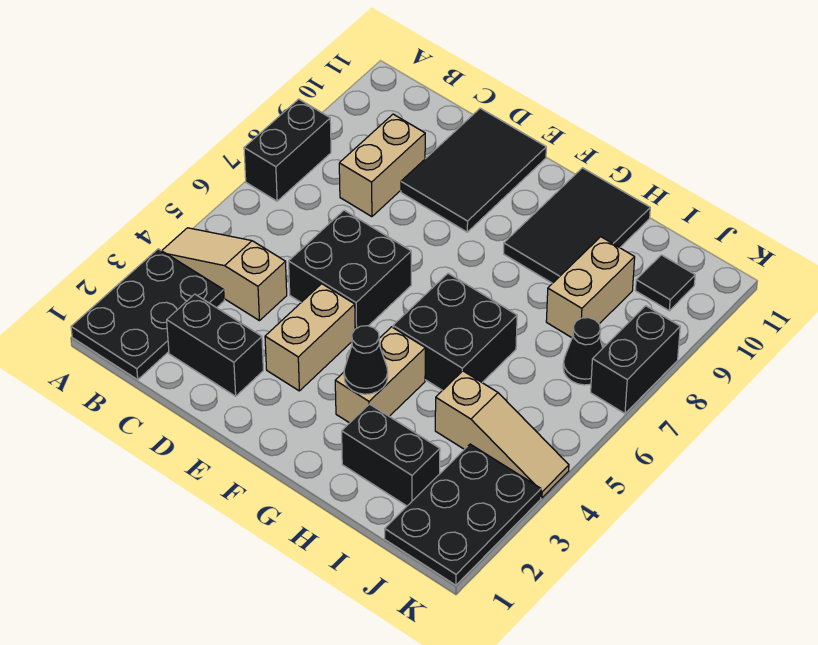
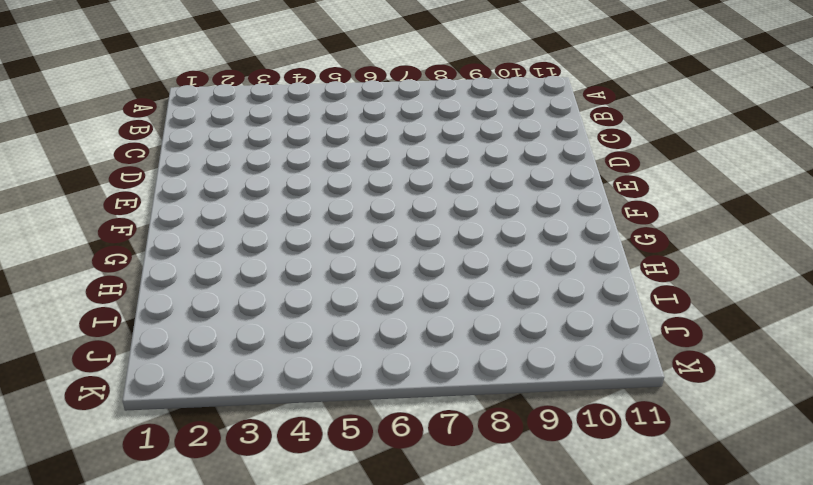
none -> black plate A1:B3 level 1
none -> tan slope A4:C4 level 1 top C
none -> black brick A7:A8 level 1

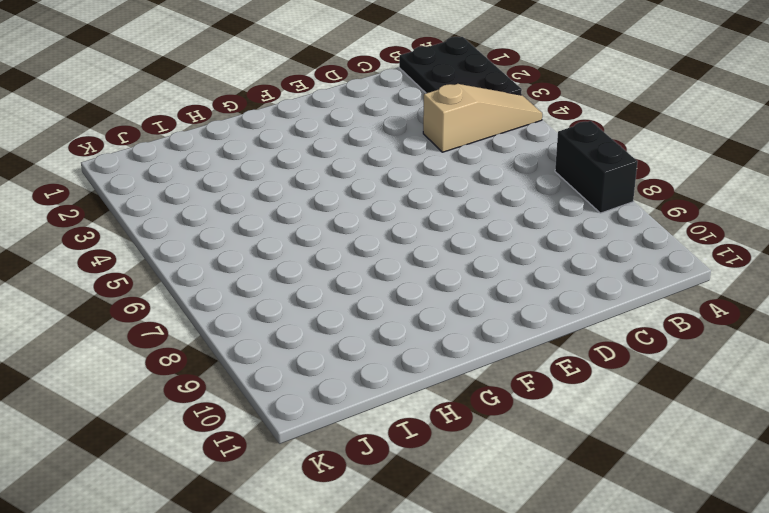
none -> black brick C2:D2 level 1
none -> tan brick C8:C9 level 1
none -> black brick D5:E6 level 1

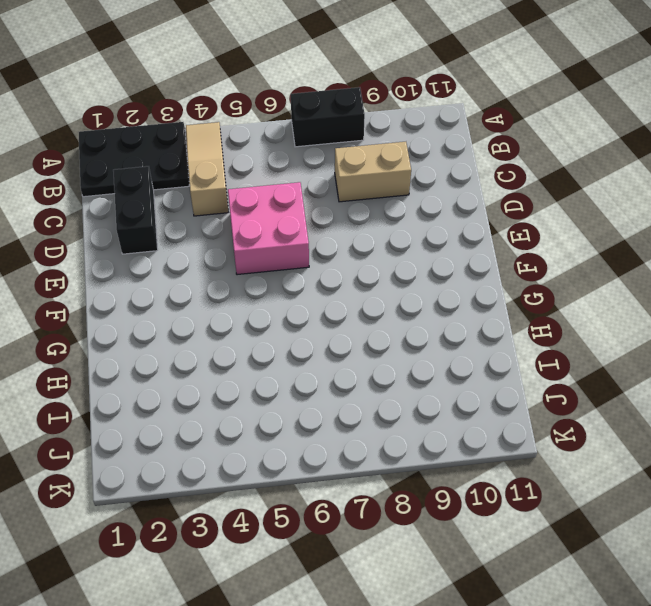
pink brick D5:E6 level 1 -> black brick D5:E6 level 1
none -> black tile D9:E11 level 1
none -> tan brick E3:E4 level 1
none -> tan brick G3:G4 level 1

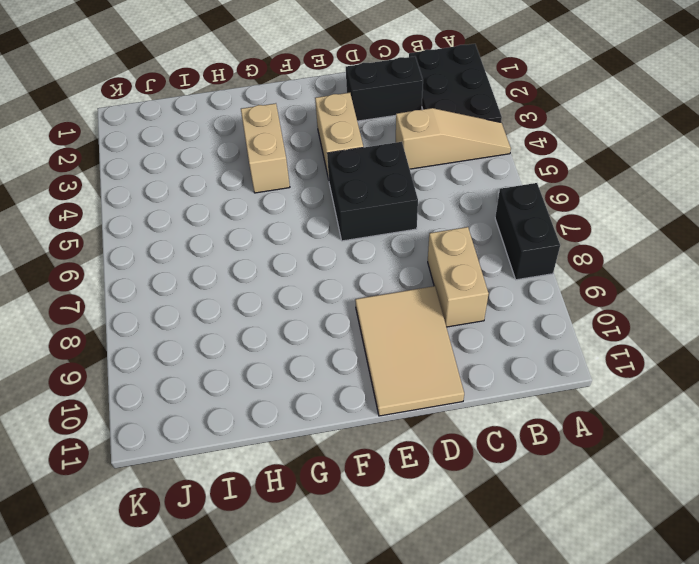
tan tile D9:E11 level 1 -> black tile D9:E11 level 1
none -> black brick G5:H6 level 1
none -> black tile G9:H11 level 1
none -> black brick H2:I2 level 1

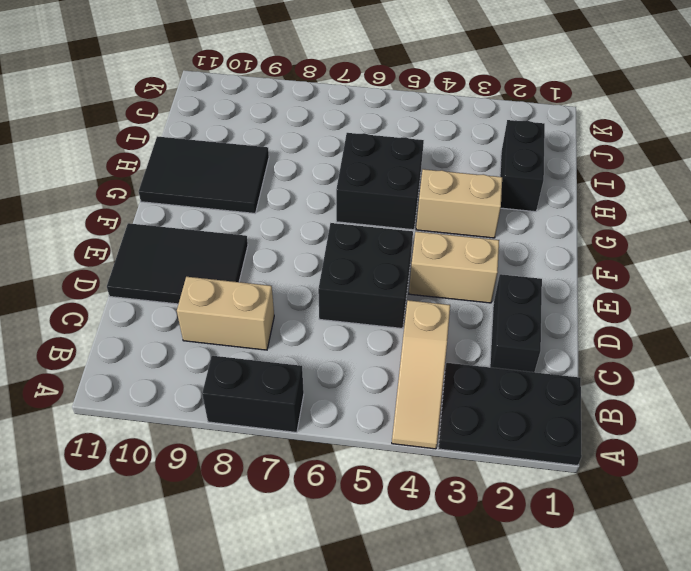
none -> tan slope I4:K4 level 1 top I
none -> tan brick I8:I9 level 1
none -> black plate J1:K3 level 1

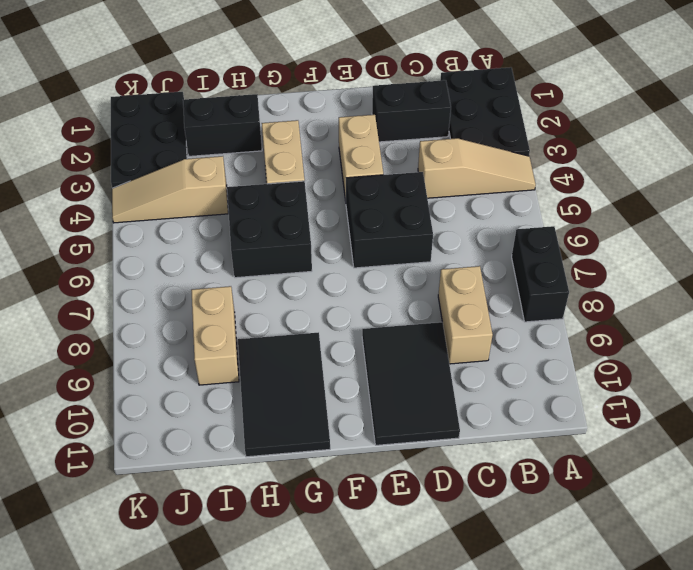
none -> black cone J7 level 1
none -> black tile J10 level 1
none -> black brick K7:K8 level 1

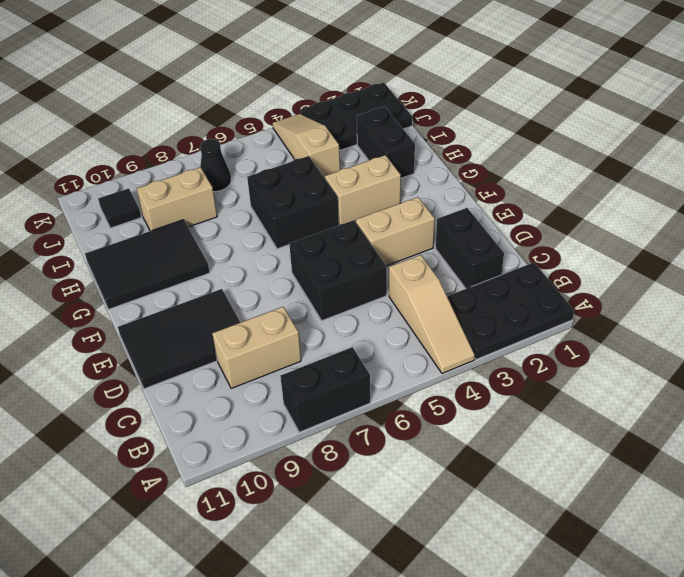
none -> black brick K7:K8 level 1
none -> black cone G3 level 2

